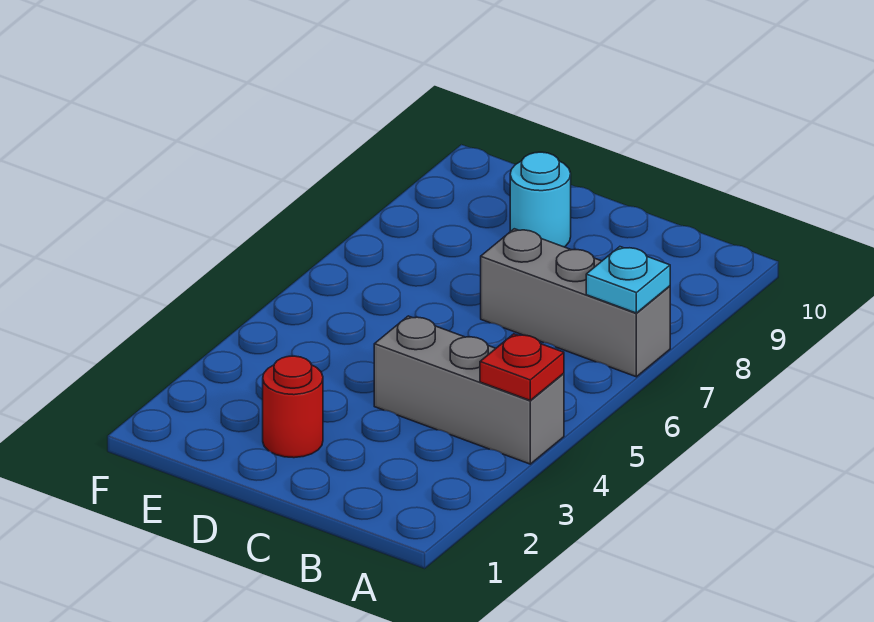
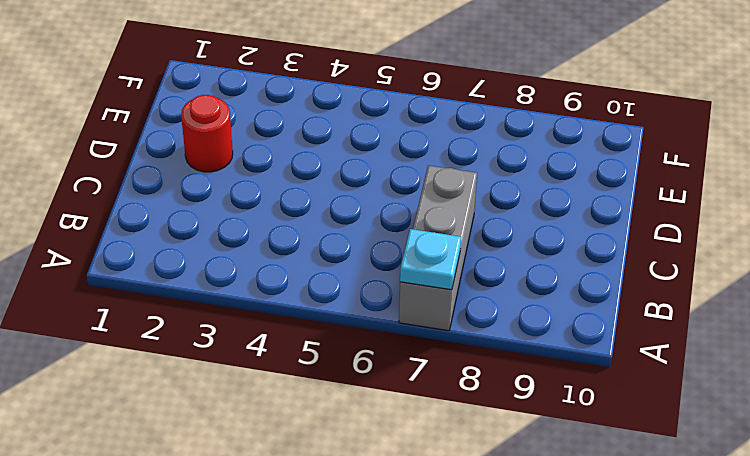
none -> grey brick A4:C4 level 1
none -> cyan round brick D9 level 1

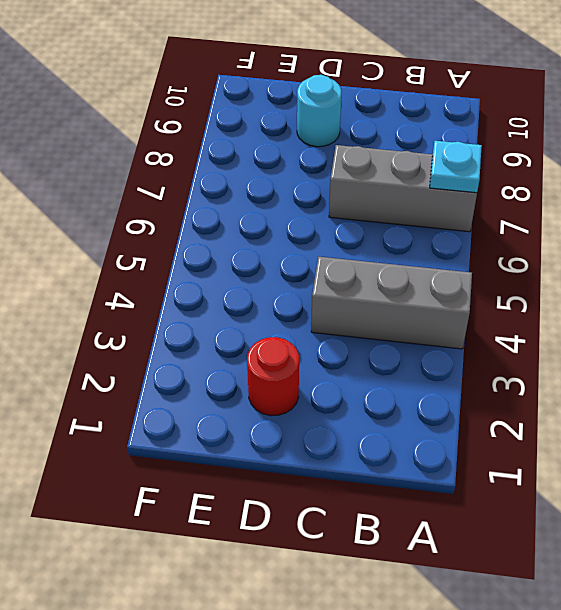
none -> red plate A4 level 2

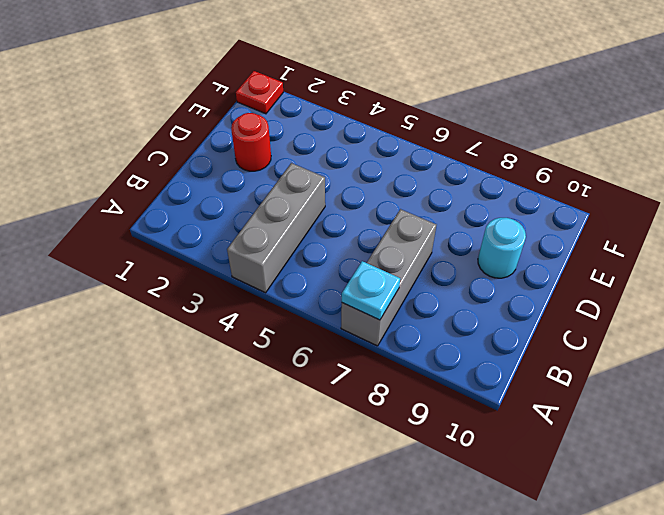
red plate F1 level 1 -> red plate A4 level 2

